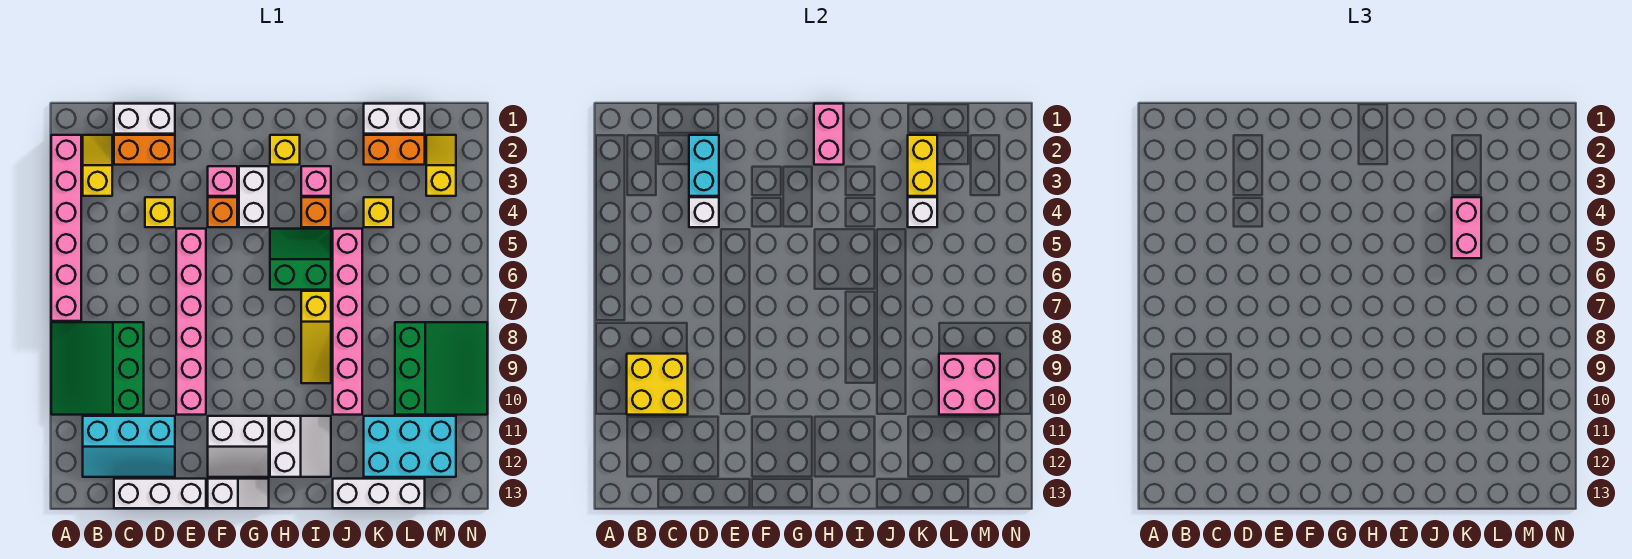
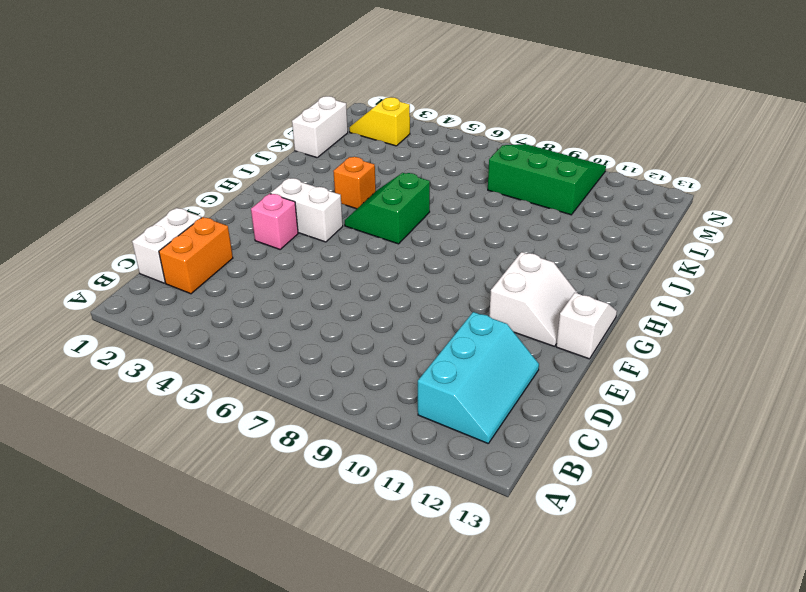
none -> pink brick A2:A7 level 1
none -> green slope A8:C10 level 1 top C
none -> yellow slope B2:B3 level 1 top 3
none -> white brick C13:E13 level 1

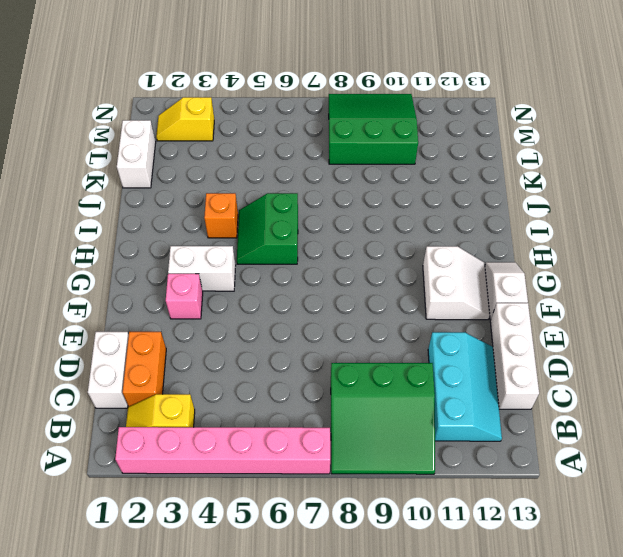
none -> yellow brick D4 level 1
none -> pink brick E5:E10 level 1
none -> orange brick F4 level 1
none -> yellow brick H2 level 1

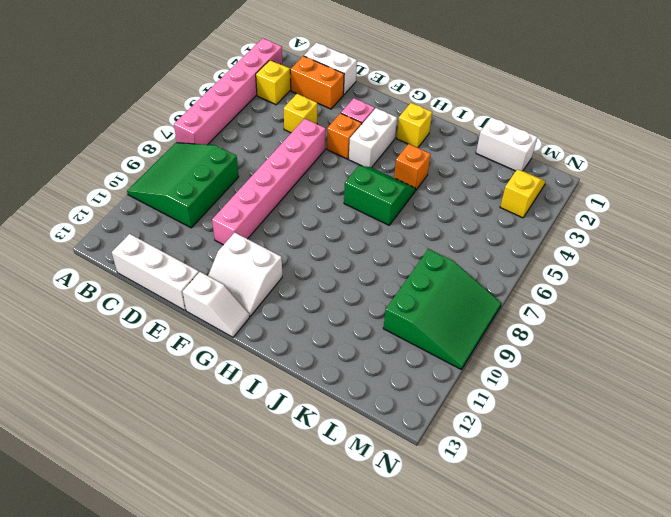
none -> cyan slope B11:D12 level 1 top 11
none -> white slope H11:I12 level 1 top H
none -> pink brick I3 level 1
none -> yellow slope I7:I9 level 1 top 7

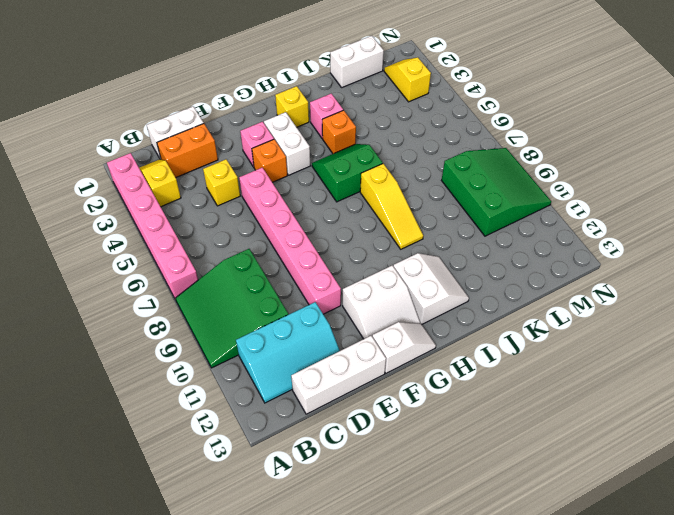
none -> pink brick J5:J10 level 1
none -> white brick J13:L13 level 1
none -> orange brick K2:L2 level 1
none -> yellow brick K4 level 1

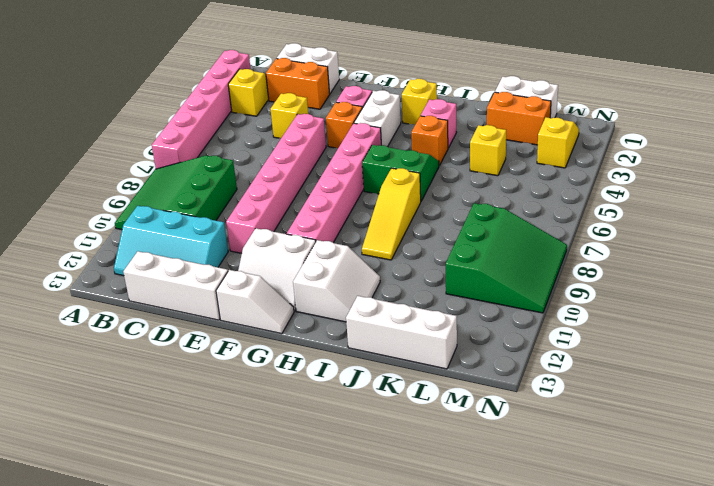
pink brick G5:G10 level 1 -> pink brick J5:J10 level 1
none -> cyan brick K11:M12 level 1
none -> yellow brick B9:C10 level 2
none -> cyan brick D2:D3 level 2
none -> white brick D4 level 2

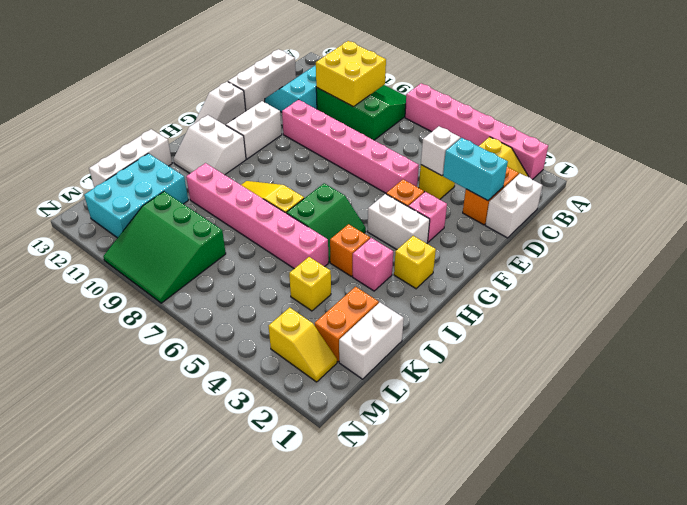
none -> pink brick H1:H2 level 2
none -> yellow brick K2:K3 level 2
none -> white brick K4 level 2
none -> pink brick L9:M10 level 2

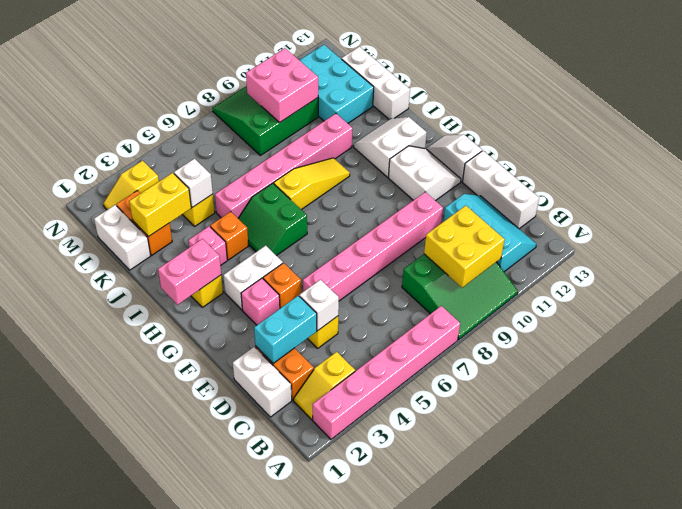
none -> pink brick K4:K5 level 3

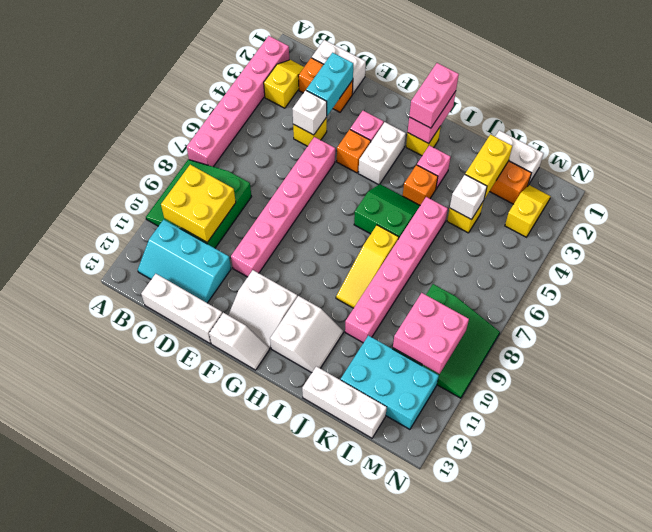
pink brick H1:H2 level 3 -> pink brick K4:K5 level 3

